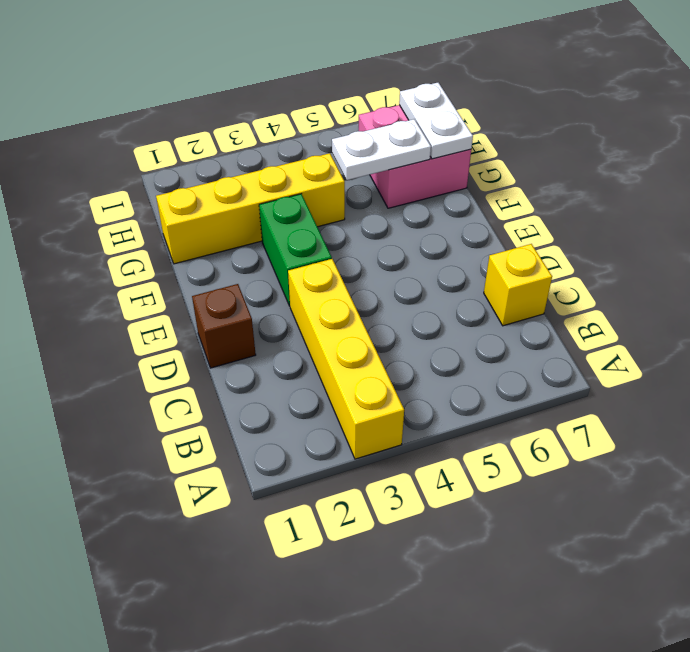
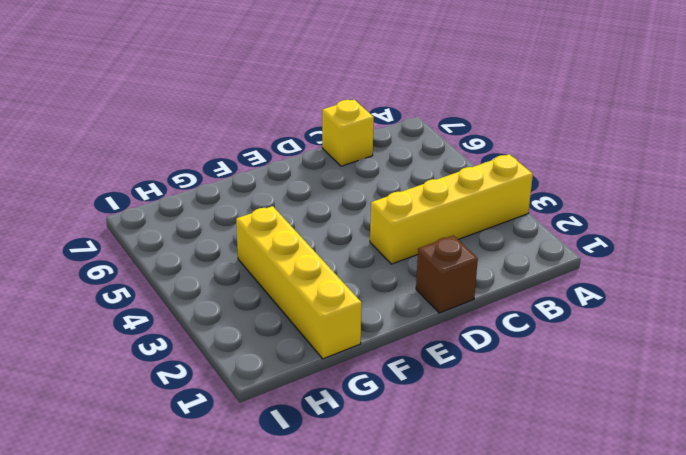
none -> green brick E3:F3 level 1
none -> pink brick G6:H7 level 1

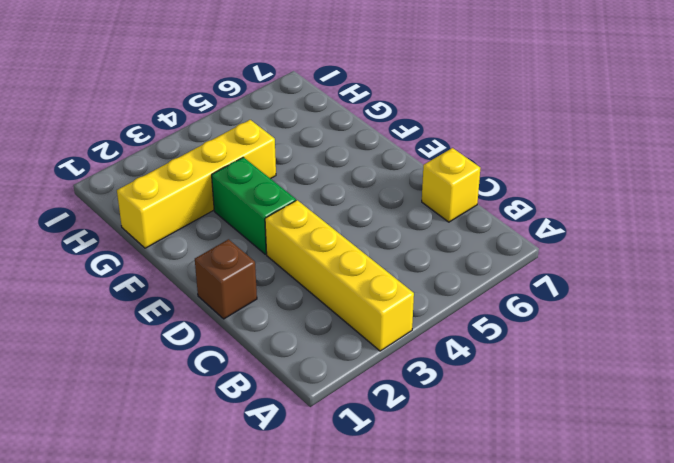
none -> pink brick G6:H7 level 1
none -> white plate G5:G6 level 2

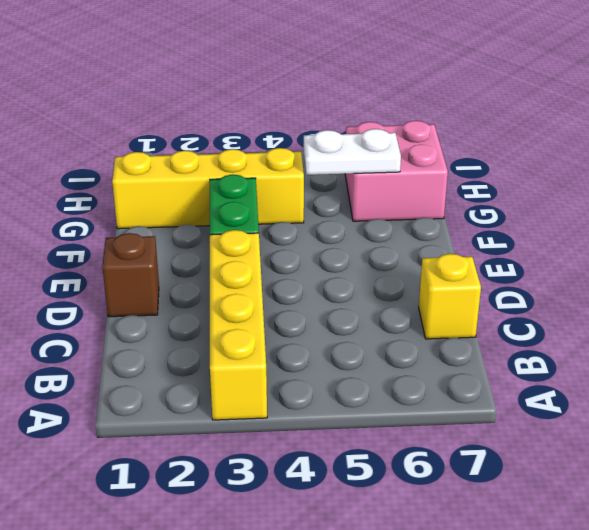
none -> white plate G7:H7 level 2

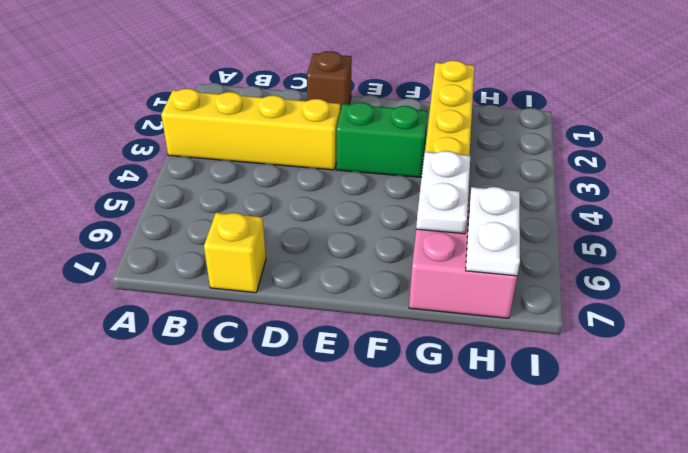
white plate H6:H7 level 2 -> white plate G7:H7 level 2

